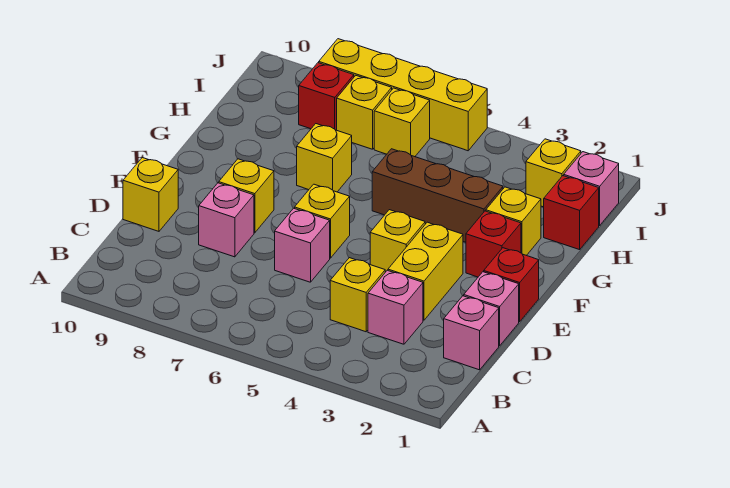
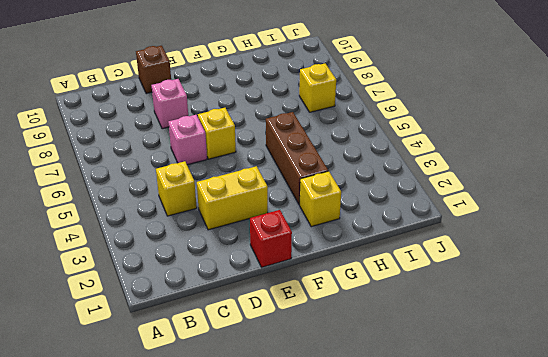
brown brick D10 level 1 -> yellow brick D10 level 1
none -> pink brick C1 level 1
none -> pink brick C3 level 1
none -> pink brick D1 level 1

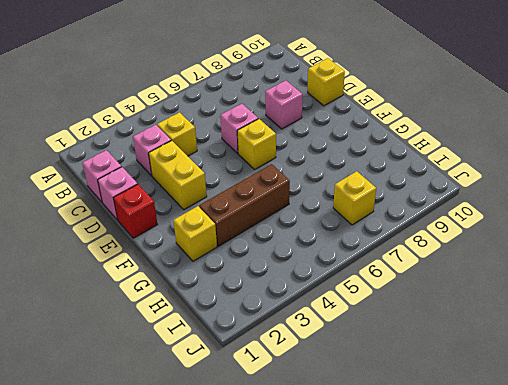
none -> yellow brick E4 level 1
none -> yellow brick E8 level 1
none -> red brick F2 level 1

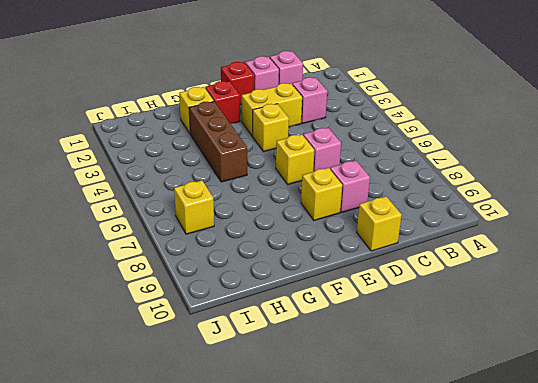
none -> yellow brick C4 level 1
none -> yellow brick G7 level 1
none -> red brick H1 level 1

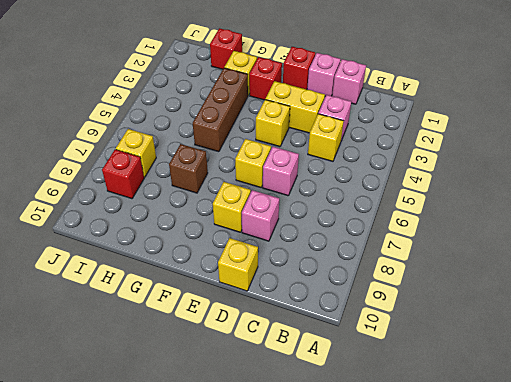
brown brick G7 level 1 -> yellow brick G7 level 1
none -> pink brick I1 level 1
none -> yellow brick I2 level 1
none -> yellow brick I6 level 1

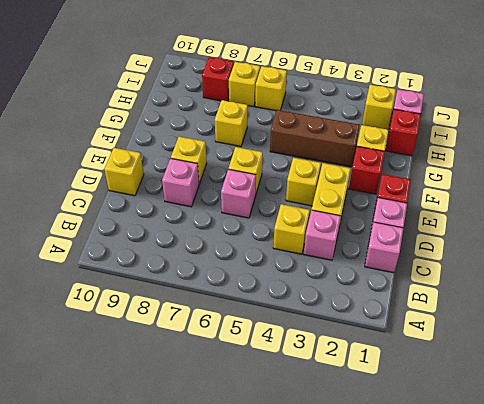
none -> yellow brick J5:J8 level 1

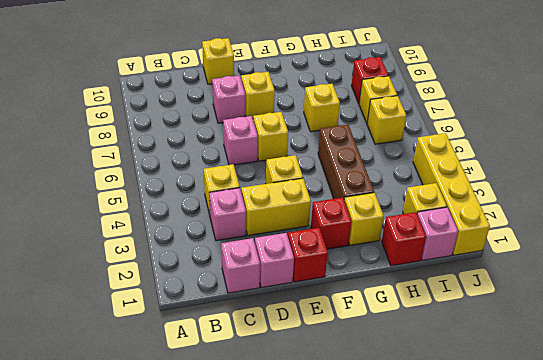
yellow brick J1:J4 level 1 -> yellow brick J5:J8 level 1

